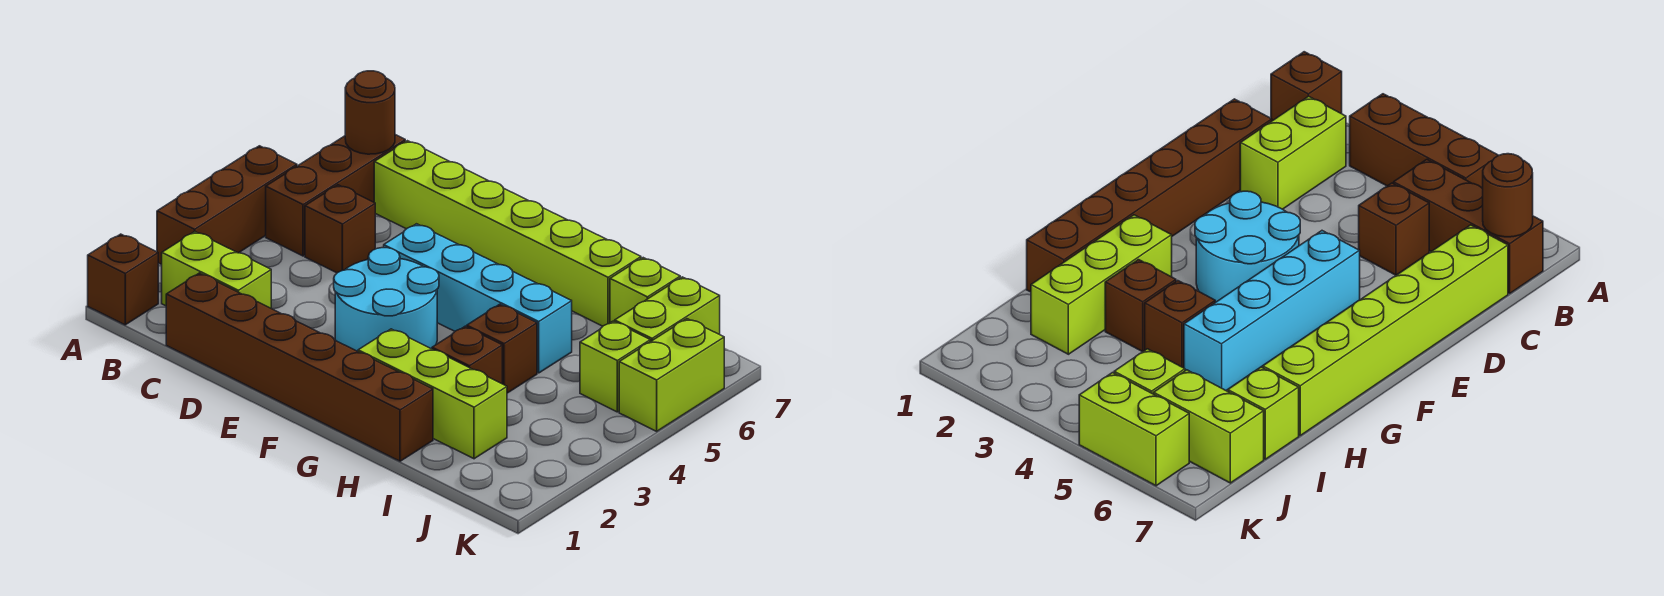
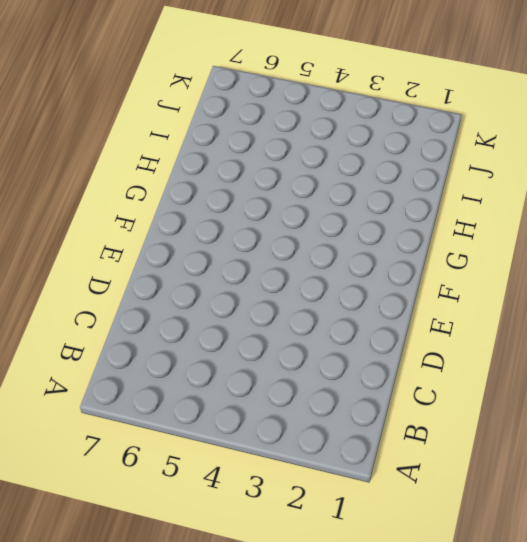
none -> brown brick A1 level 1
none -> brown brick A3:A5 level 1
none -> lime brick B2:C2 level 1

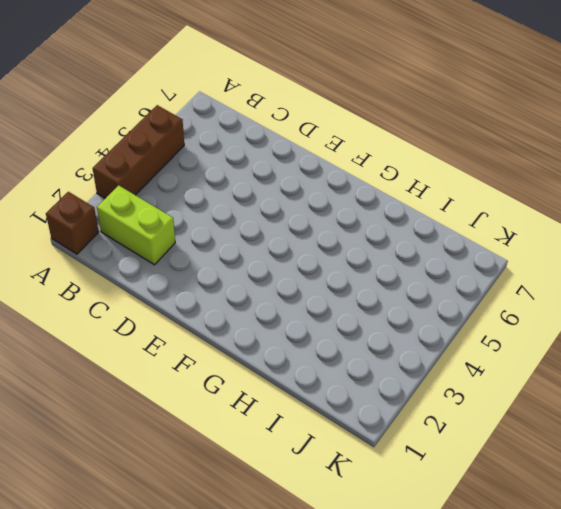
none -> brown brick B5:B7 level 1
none -> brown brick C1:H1 level 1
none -> brown brick C5 level 1

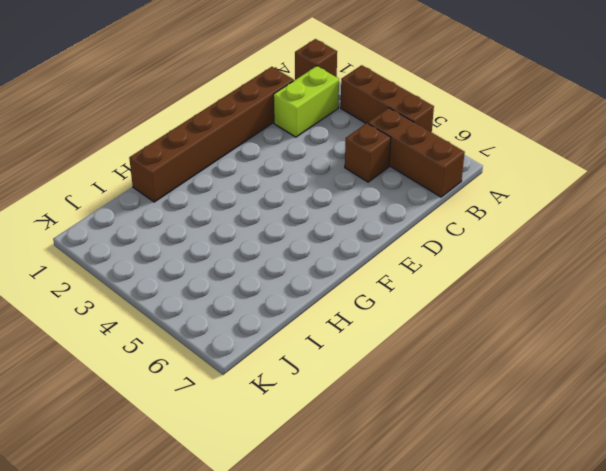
none -> lime brick C7:H7 level 1
none -> cyan round brick E3:F4 level 1
none -> cyan brick E5:H5 level 1

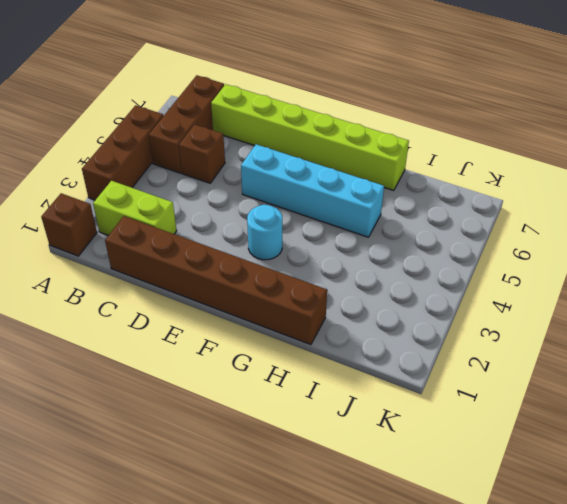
cyan round brick F3 level 1 -> cyan round brick E3:F4 level 1
none -> lime brick G2:I2 level 1
none -> brown brick H3 level 1
none -> brown brick H4 level 1

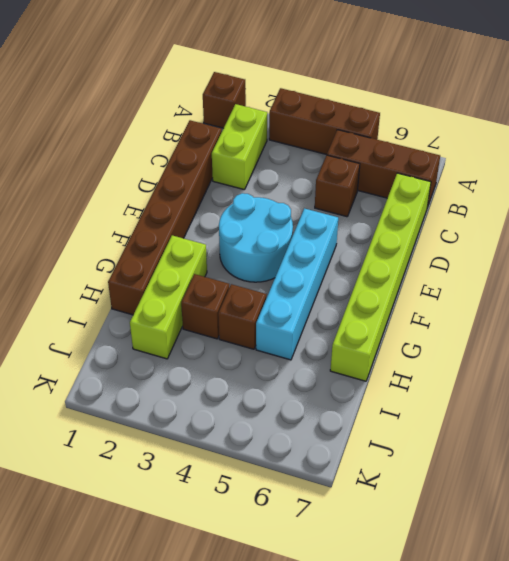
none -> lime brick I7 level 1
none -> lime brick J5 level 1
none -> lime brick J6:J7 level 1

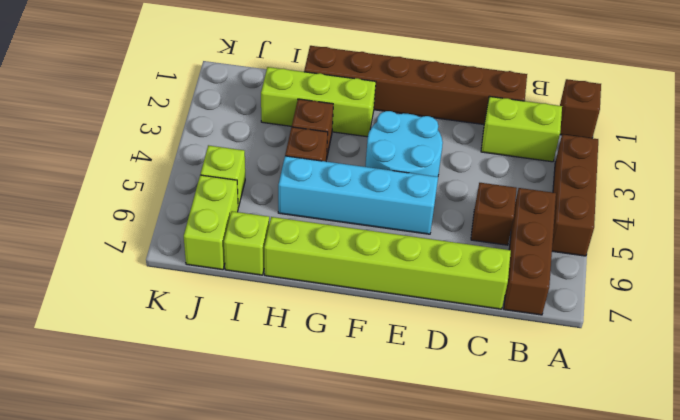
none -> lime brick K5:K6 level 1
none -> brown round brick B7 level 2

